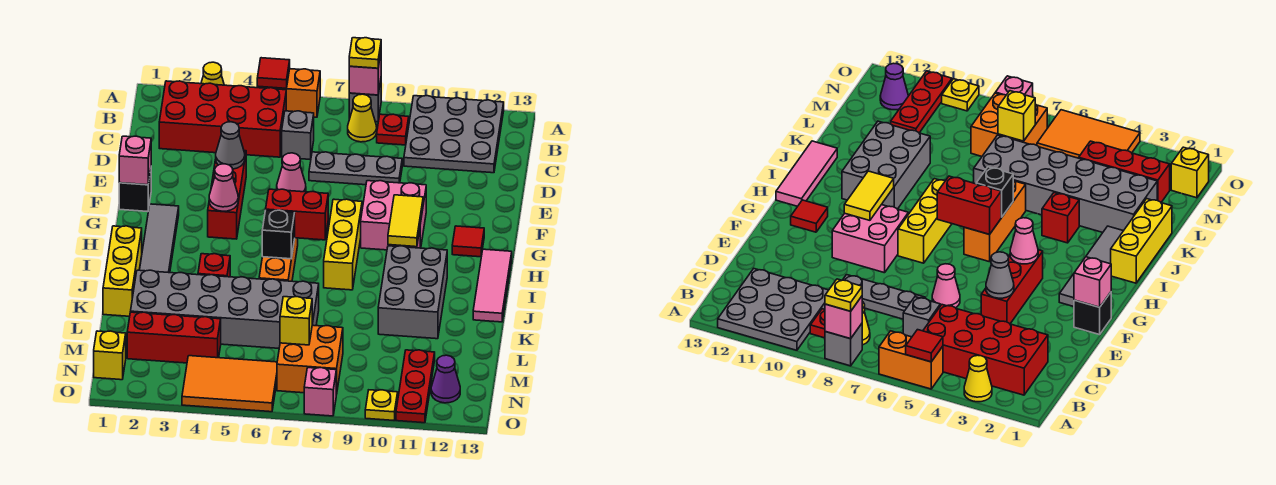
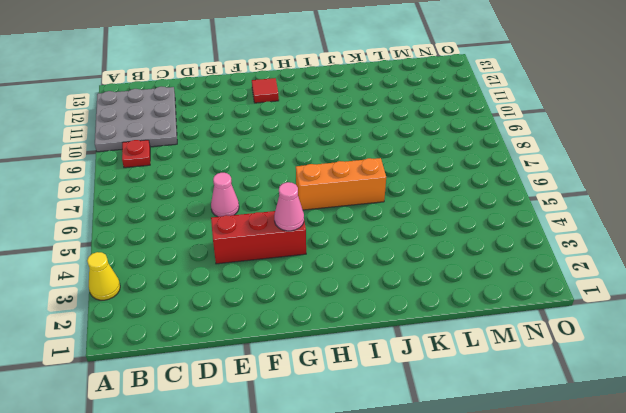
none -> orange brick A5:A6 level 1
none -> grey brick A8 level 1
none -> red brick B2:C5 level 1
none -> yellow cone B8 level 1

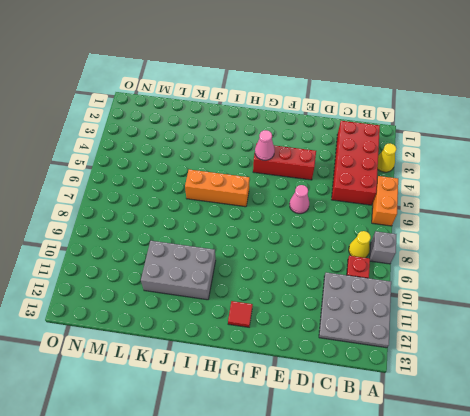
none -> grey brick C6 level 1
none -> grey plate D7:D9 level 1
none -> black brick F1 level 1
none -> pink brick F9:G10 level 1

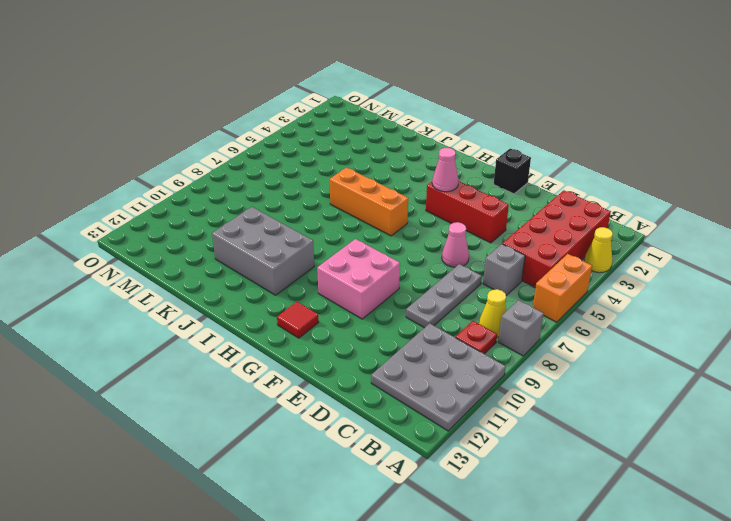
none -> grey tile G2:J2 level 1
none -> yellow brick G8:I8 level 1
none -> pink tile H13:J13 level 1
none -> yellow brick I1:K1 level 1

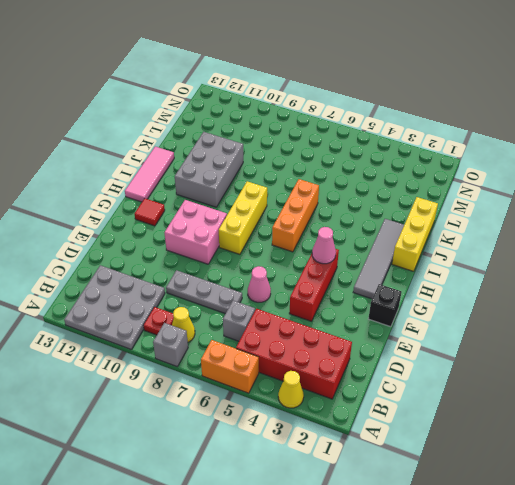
none -> red brick J4 level 1
none -> grey brick K2:L7 level 1
none -> red brick M2:M4 level 1
none -> orange brick M7:N8 level 1

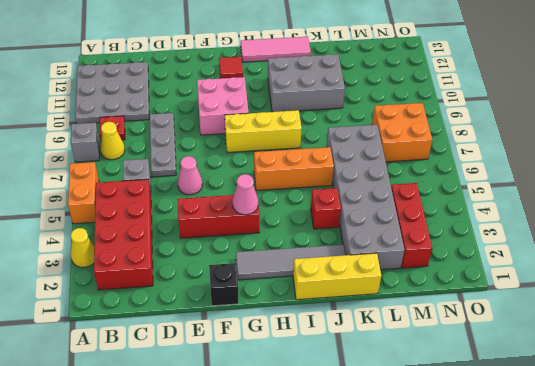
none -> red plate M11:O11 level 1
none -> yellow brick N1 level 1
none -> orange tile N4:O6 level 1
none -> purple cone N12 level 1

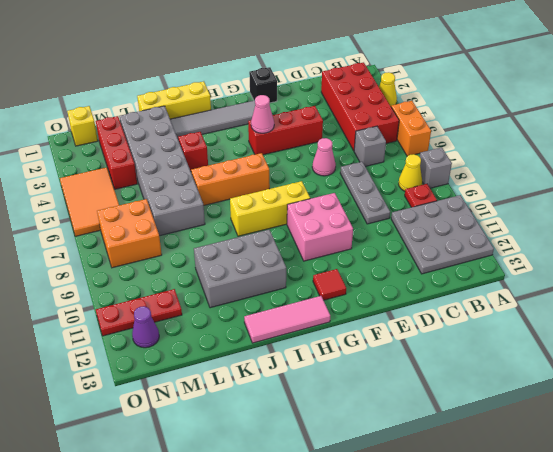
none -> pink brick O8 level 1
none -> yellow plate O10 level 1
none -> red tile A5 level 2
none -> pink brick A8 level 2

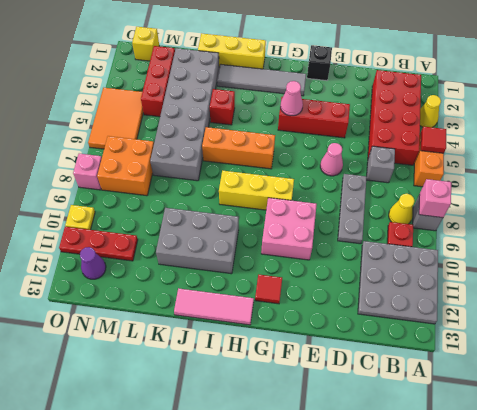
none -> grey cone E4 level 2
none -> pink brick F1 level 2
none -> yellow tile G10:H10 level 2
none -> red brick H6:H7 level 2

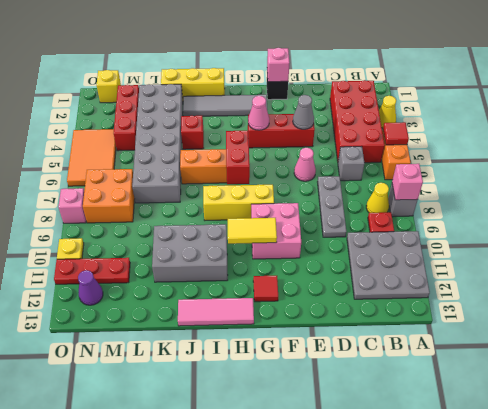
none -> black brick I6 level 2
none -> yellow brick M7 level 2
none -> yellow plate A8 level 3

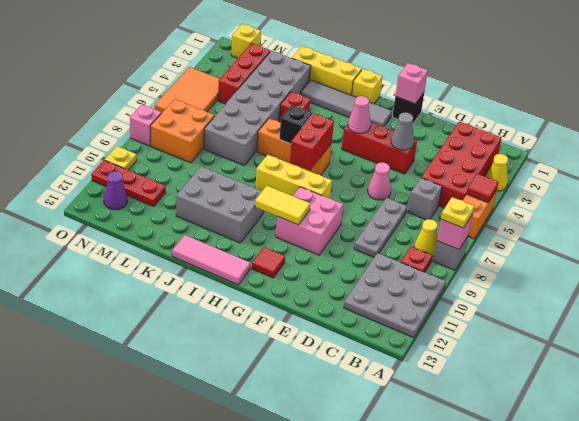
yellow brick H1 level 1 -> yellow brick M7 level 2

